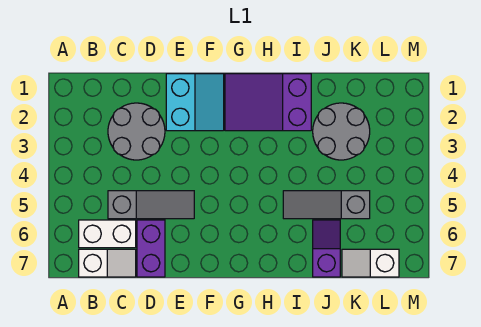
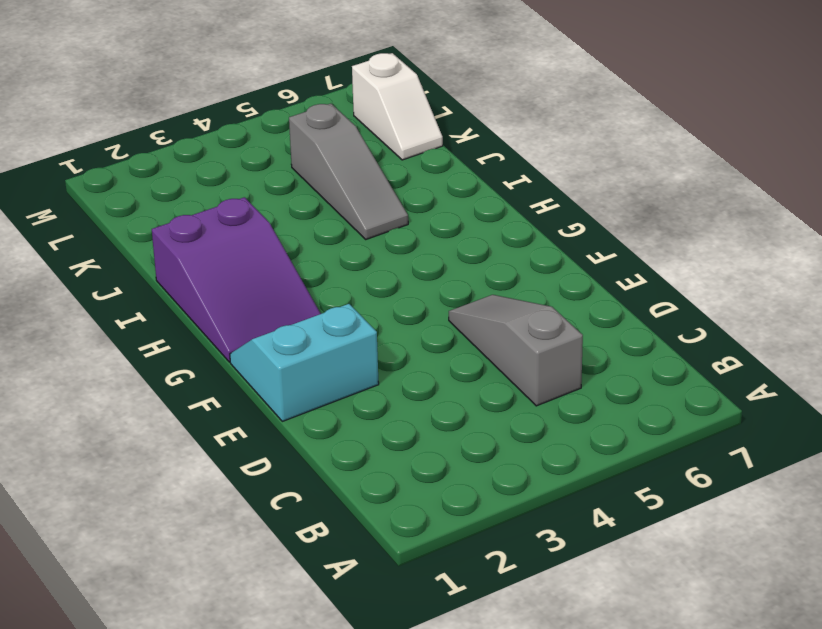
none -> white brick B6:C6 level 1
none -> white slope B7:C7 level 1 top B

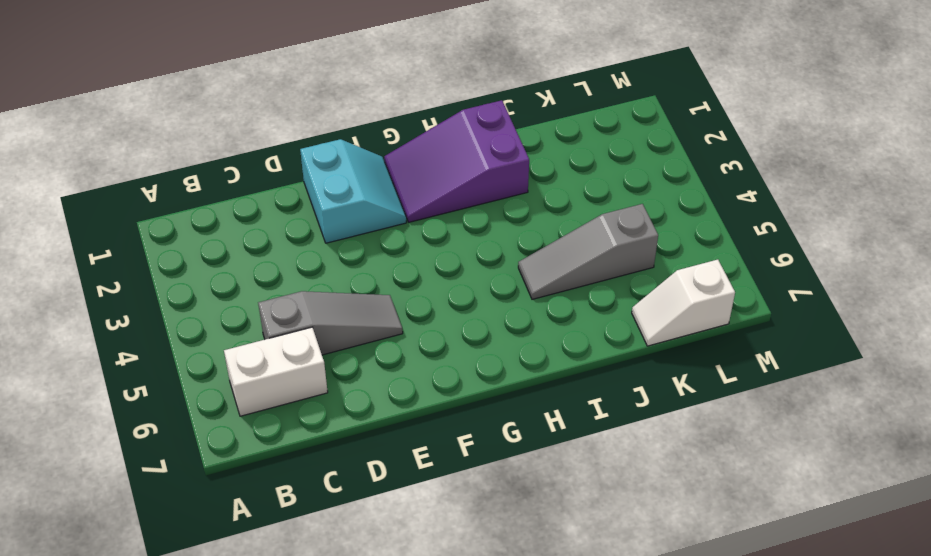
none -> white slope B7:C7 level 1 top B
none -> grey round brick C2:D3 level 1

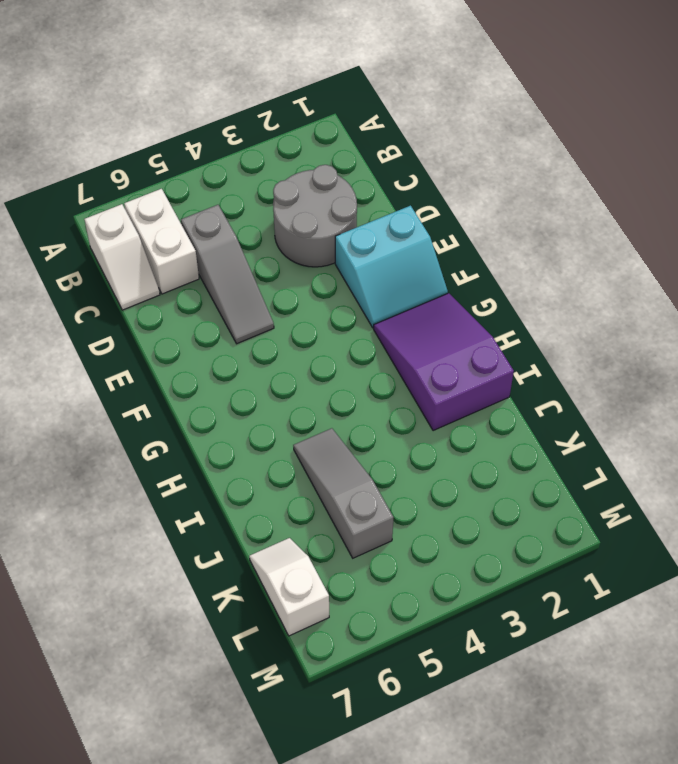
none -> purple brick D6:D7 level 1
none -> grey round brick J2:K3 level 1

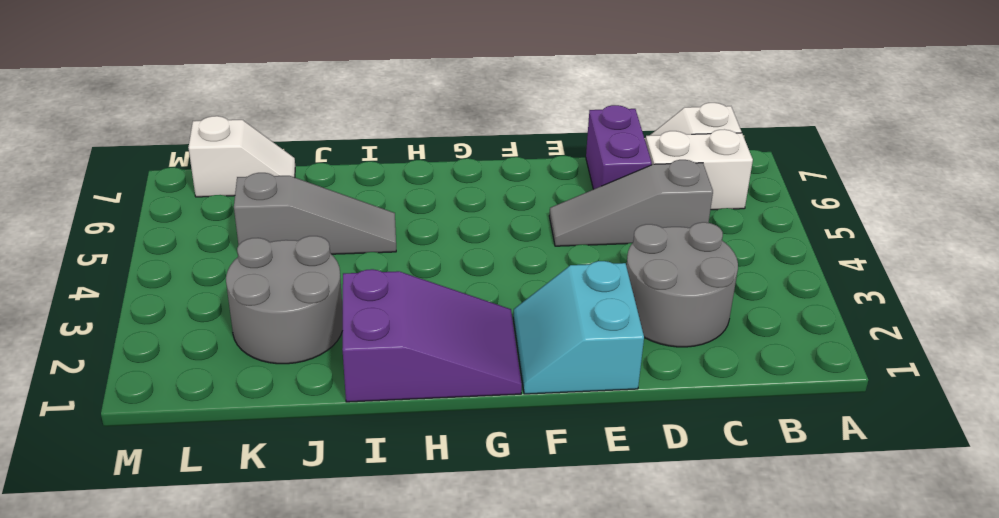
none -> purple slope J6:J7 level 1 top 7

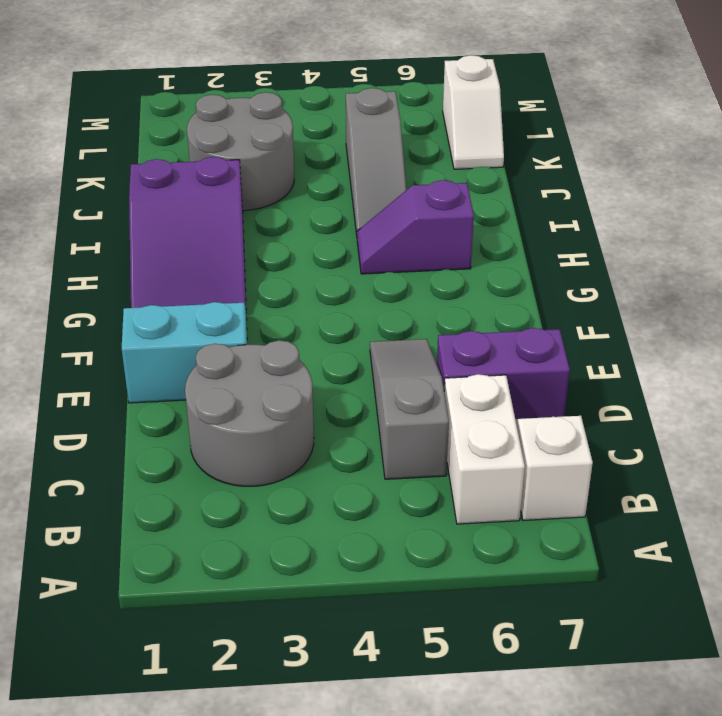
purple slope H5:H6 level 1 top 6 -> purple slope J6:J7 level 1 top 7

